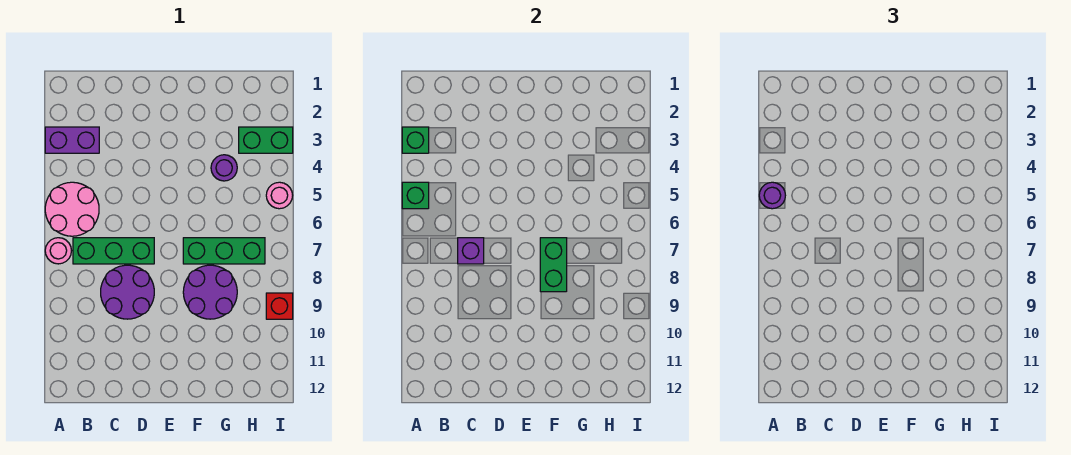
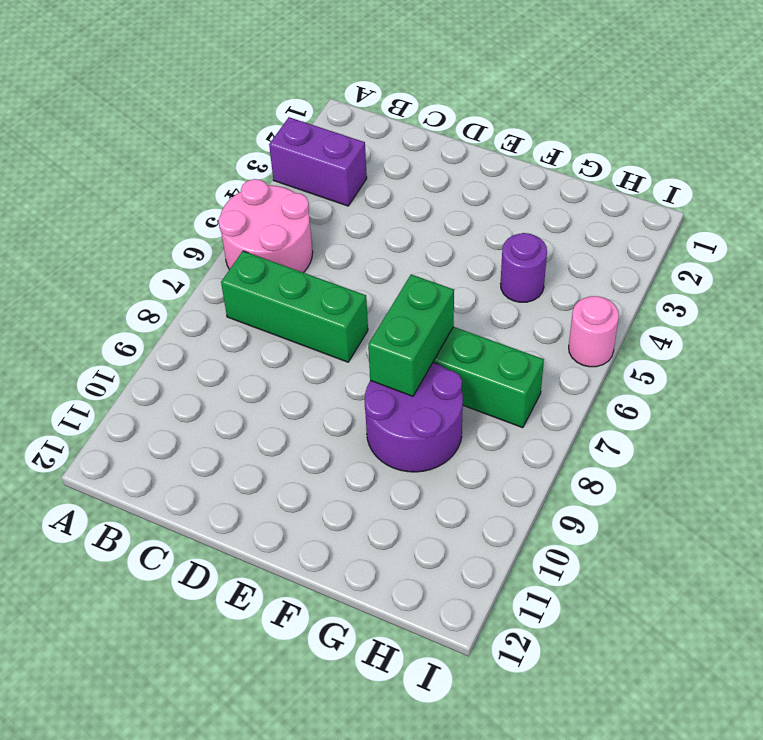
none -> pink round brick A7 level 1
none -> purple round brick C8:D9 level 1
none -> green brick H3:I3 level 1

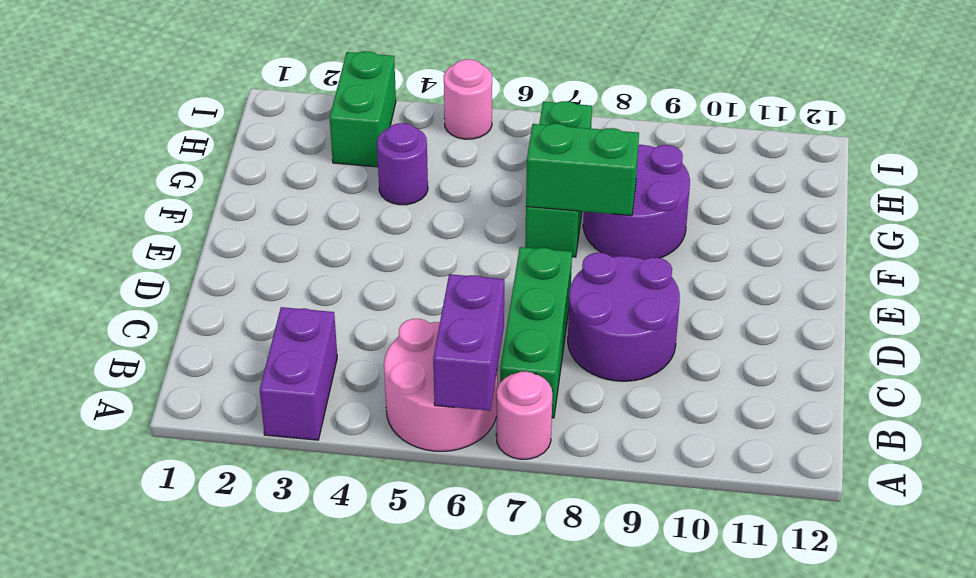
purple brick A6:B6 level 2 -> none
none -> red brick I9 level 1
none -> green brick A3 level 2
none -> green brick A5 level 2

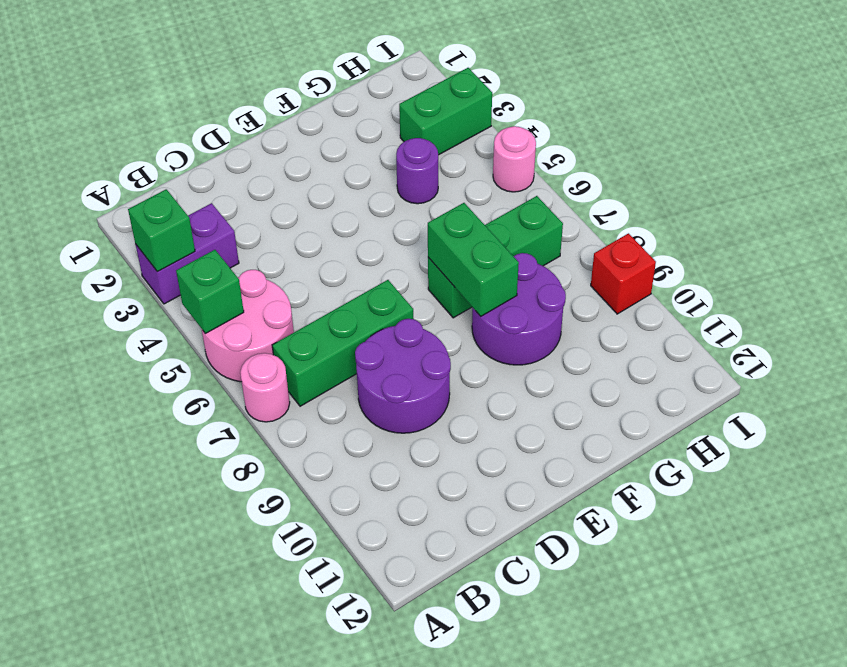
none -> purple brick C7 level 2
none -> purple round brick A5 level 3

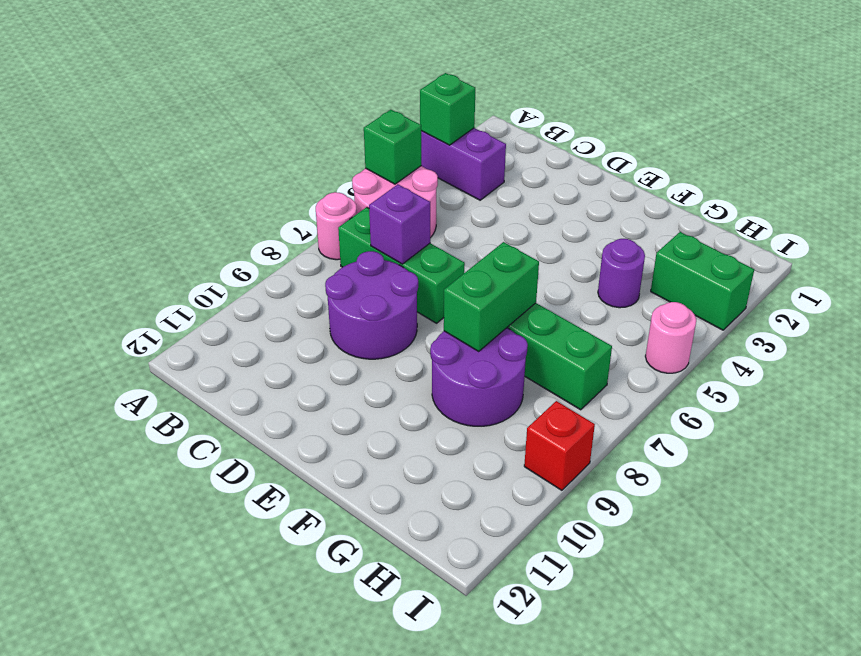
none -> purple round brick A5 level 3

